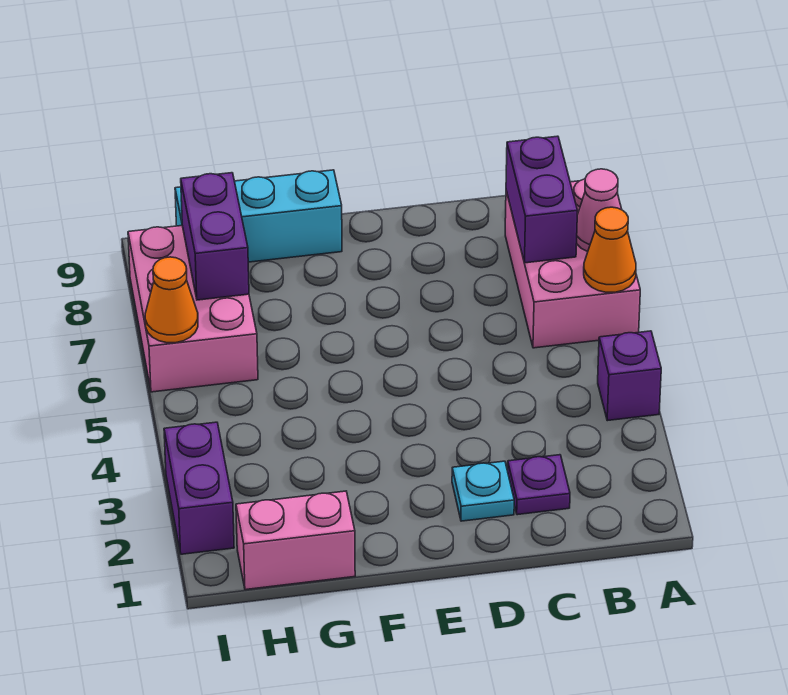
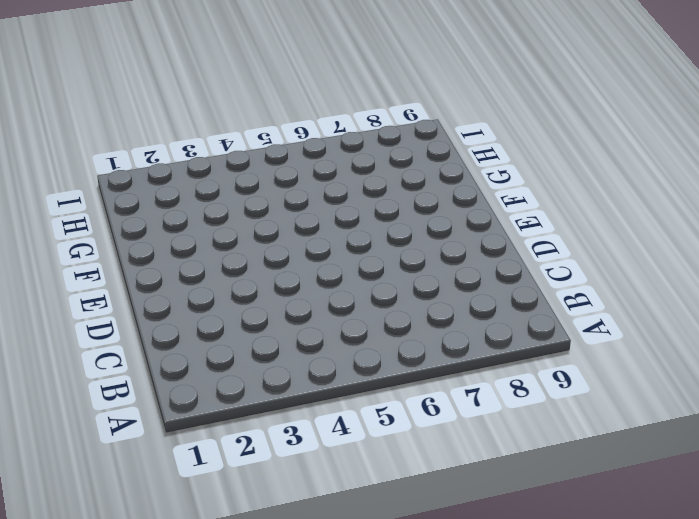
none -> purple brick A4 level 1
none -> pink brick A6:B8 level 1
none -> purple plate C2 level 1

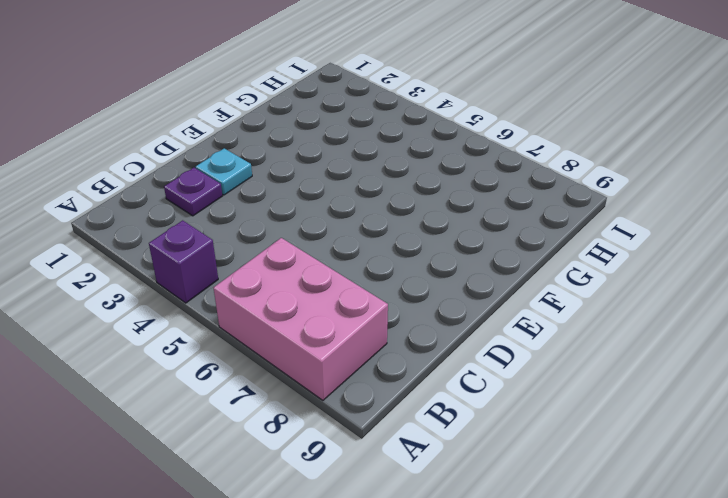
none -> cyan brick F9:H9 level 1
none -> pink brick G1:H1 level 1
none -> pink brick H6:I8 level 1

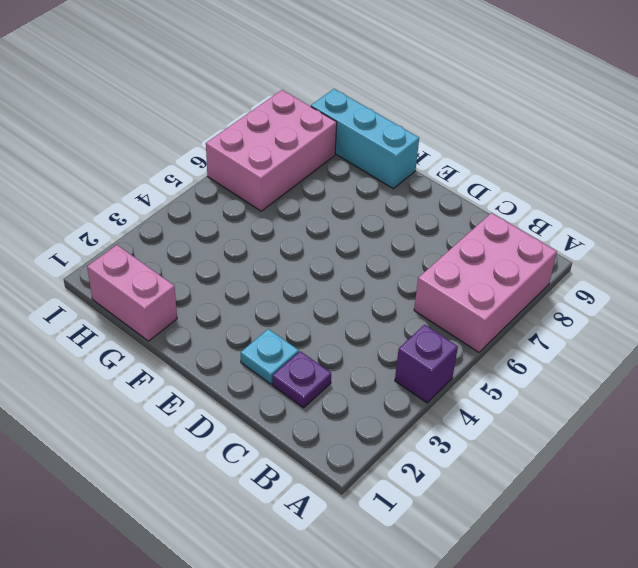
none -> purple brick I2:I3 level 1
none -> orange cone A6 level 2
none -> pink cone A7 level 2

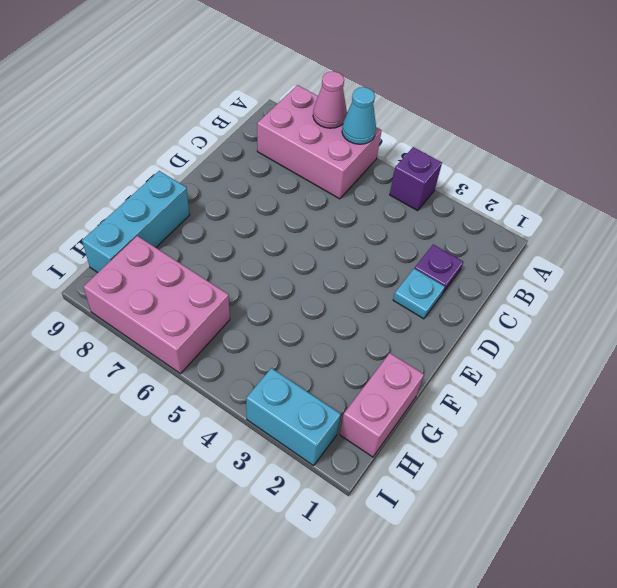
cyan cone A6 level 2 -> orange cone A6 level 2
cyan brick I2:I3 level 1 -> purple brick I2:I3 level 1
none -> purple brick B7:B8 level 2
none -> purple brick H7:H8 level 2
none -> orange cone I6 level 2

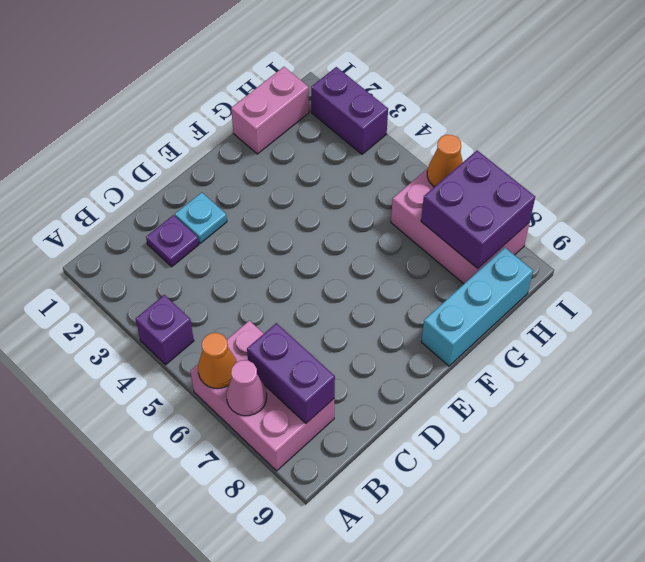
purple brick H7:I8 level 2 -> purple brick H7:H8 level 2

